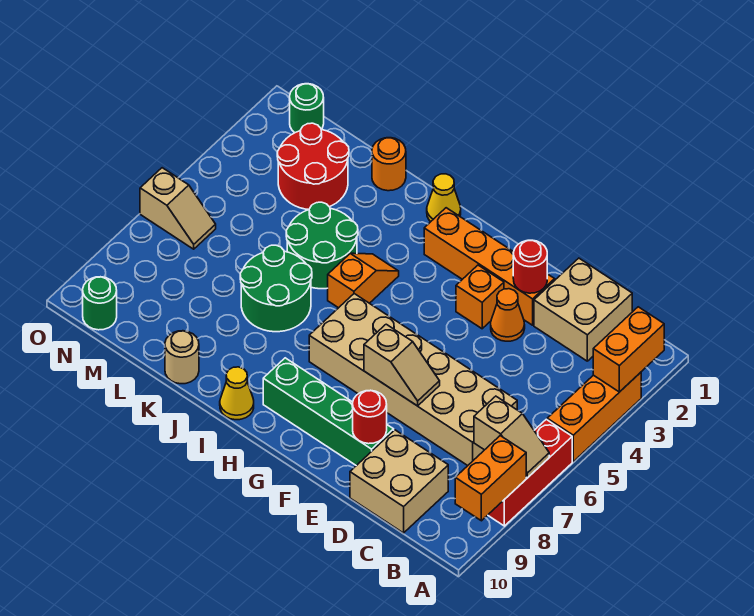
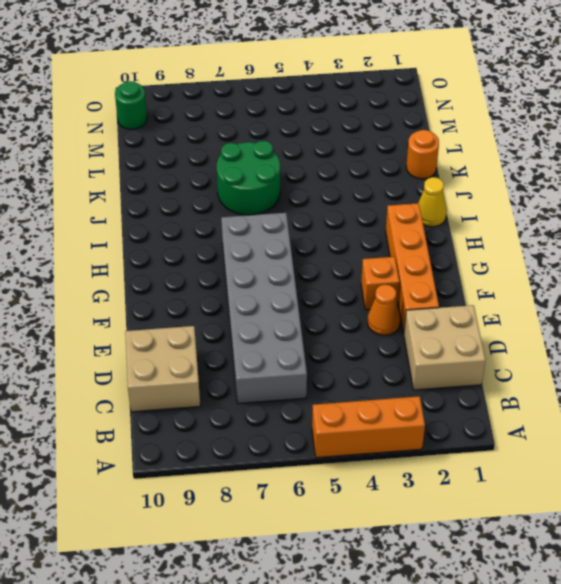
grey brick C6:H7 level 1 -> tan brick C6:H7 level 1
none -> red brick A6:A8 level 1
none -> green brick E9:H9 level 1
none -> orange slope I4:I5 level 1 top 5

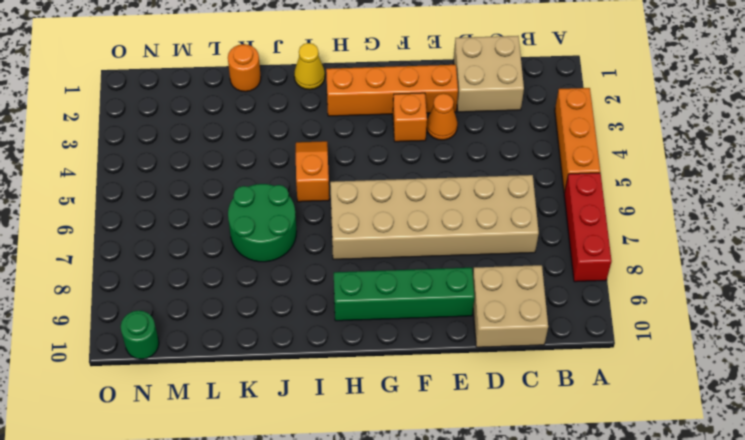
none -> yellow cone I10 level 1
none -> green round brick J4:K5 level 1
none -> tan round brick K10 level 1

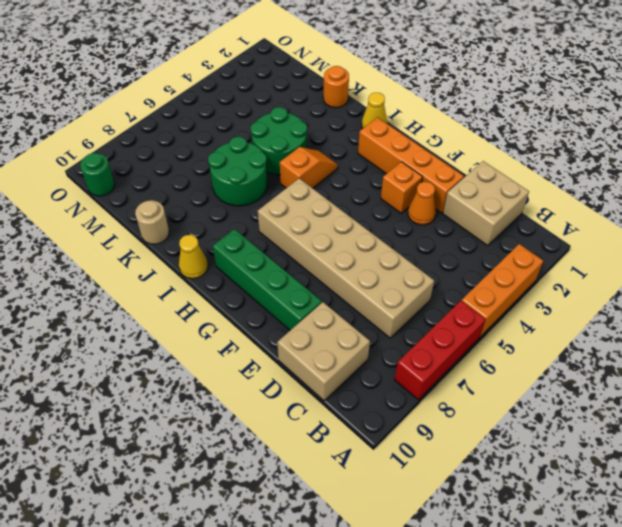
none -> red round brick L2:M3 level 1
none -> green round brick N1 level 1
none -> tan slope N6:O6 level 1 top O

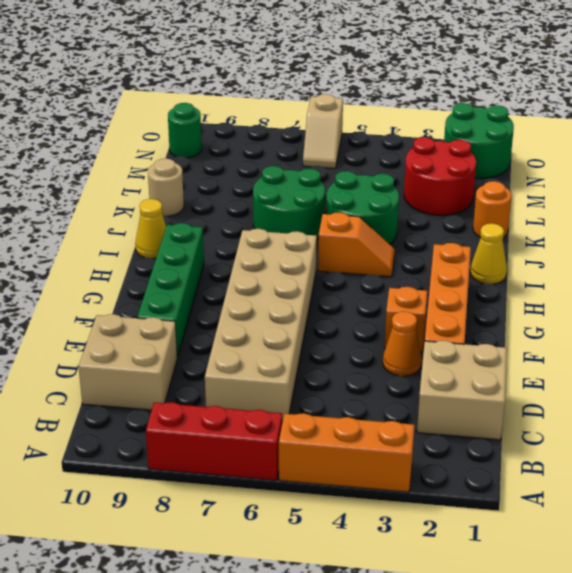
green round brick N1:O2 level 1 -> green round brick N1 level 1
none -> orange brick A2:A3 level 2
none -> tan slope A7:B7 level 2 top B
none -> orange brick A8:A9 level 2

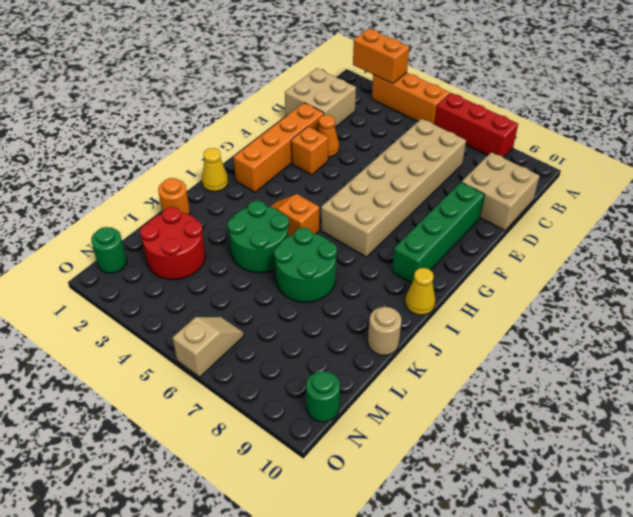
none -> tan slope A7:B7 level 2 top B
none -> orange brick A8:A9 level 2
none -> red round brick E2 level 2

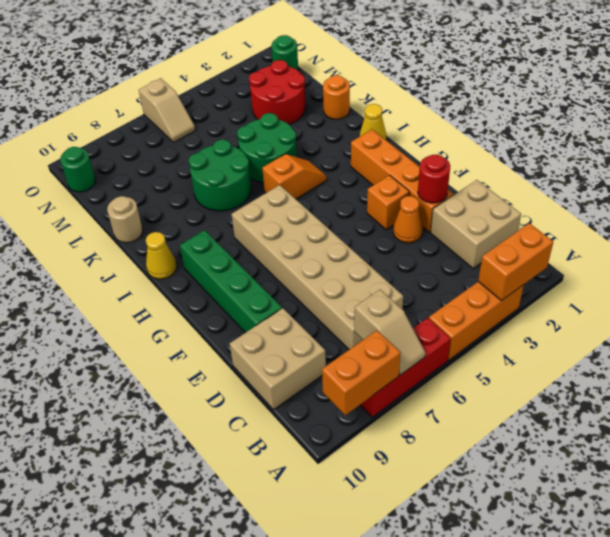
none -> tan slope E7:F7 level 2 top F
none -> red round brick E9 level 2

